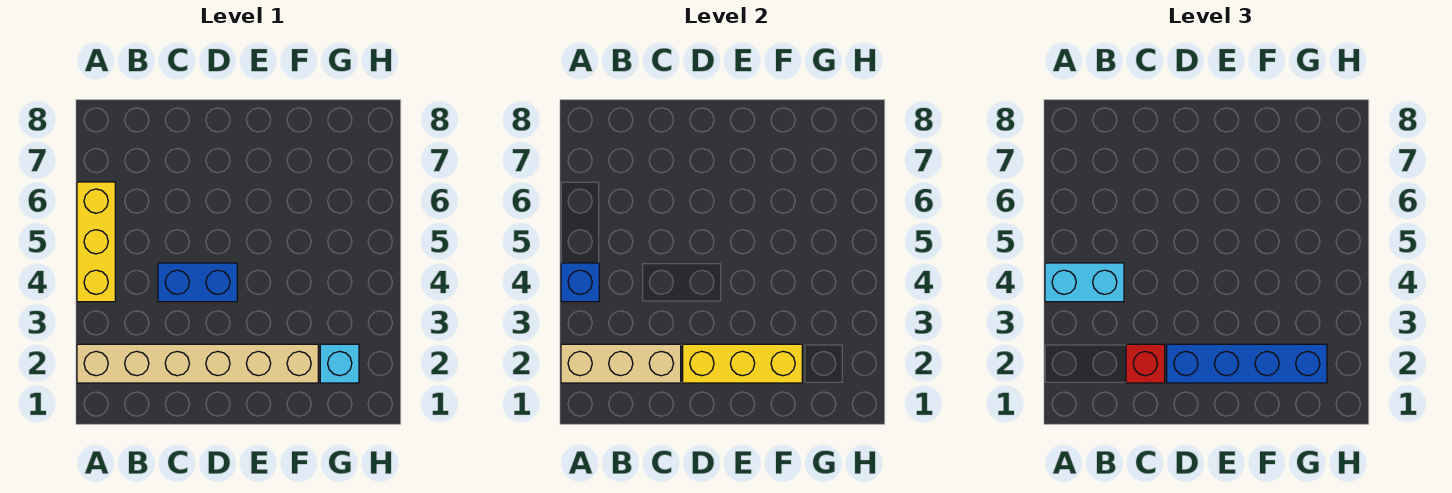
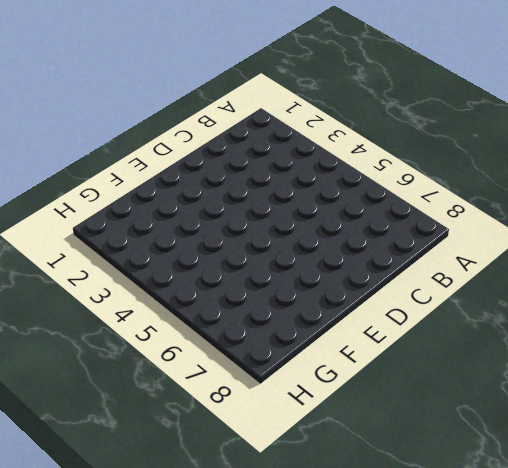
none -> tan brick A2:F2 level 1
none -> yellow brick A4:A6 level 1

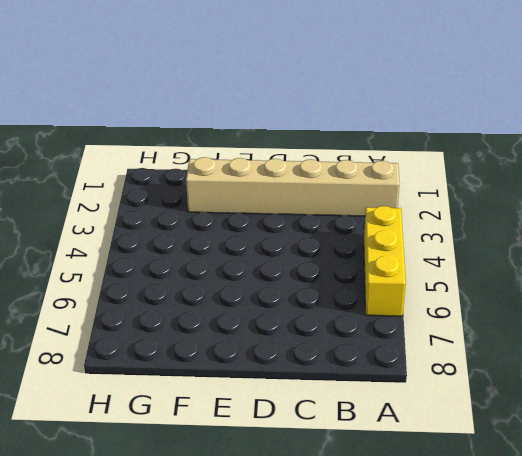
none -> blue brick C4:D4 level 1
none -> cyan brick G2 level 1

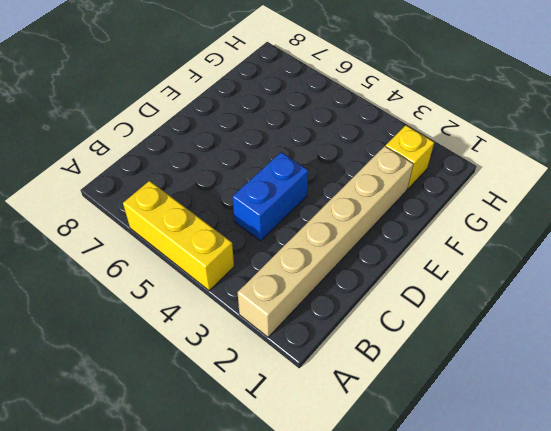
yellow brick G2 level 1 -> cyan brick G2 level 1
none -> tan brick A2:C2 level 2
none -> blue brick A4 level 2

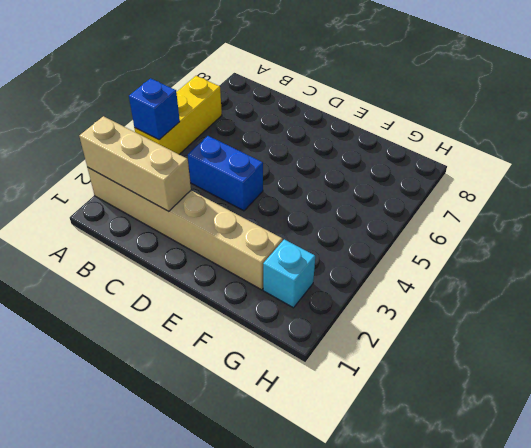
none -> yellow brick D2:F2 level 2
none -> cyan brick A4:B4 level 3

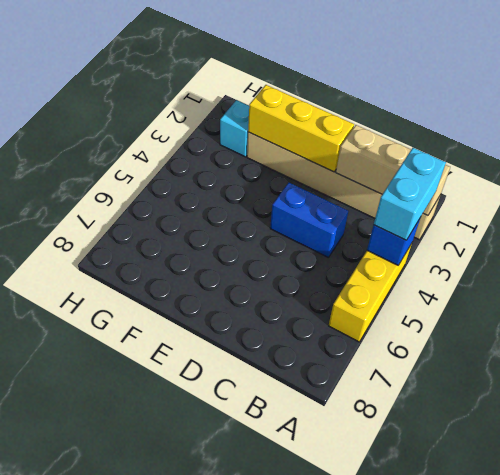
cyan brick A3:A4 level 3 -> cyan brick A4:B4 level 3
none -> red brick C2 level 3
none -> blue brick D2:G2 level 3

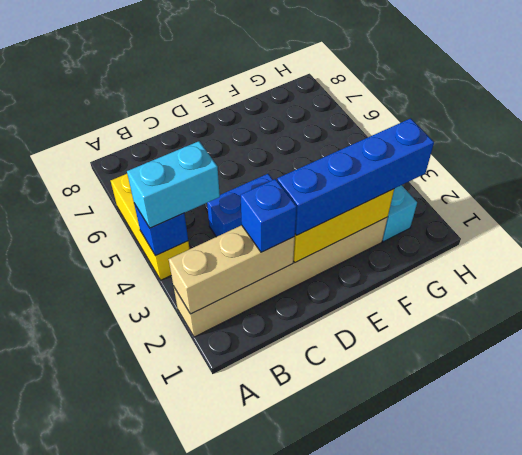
blue brick C2 level 3 -> red brick C2 level 3

